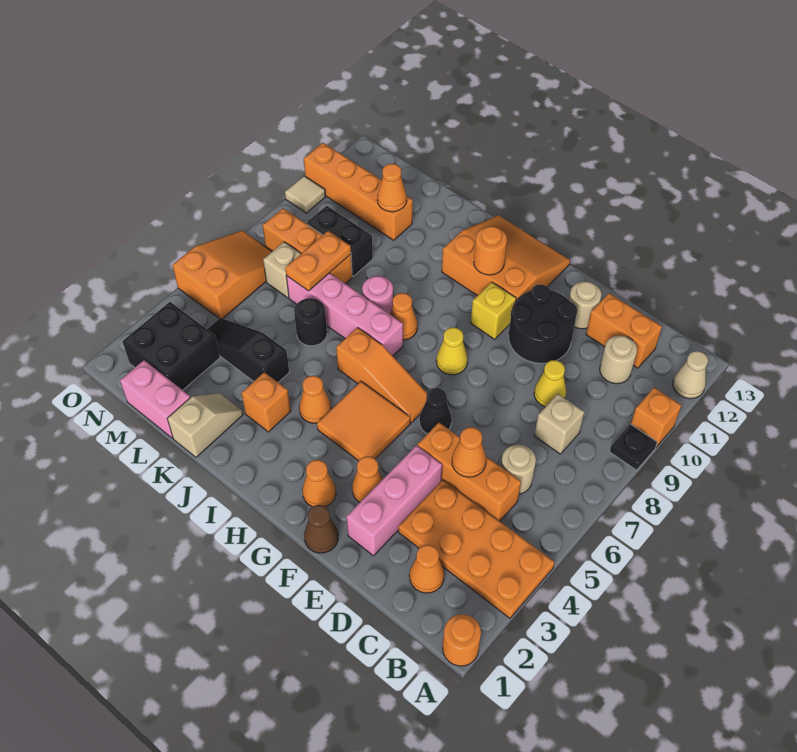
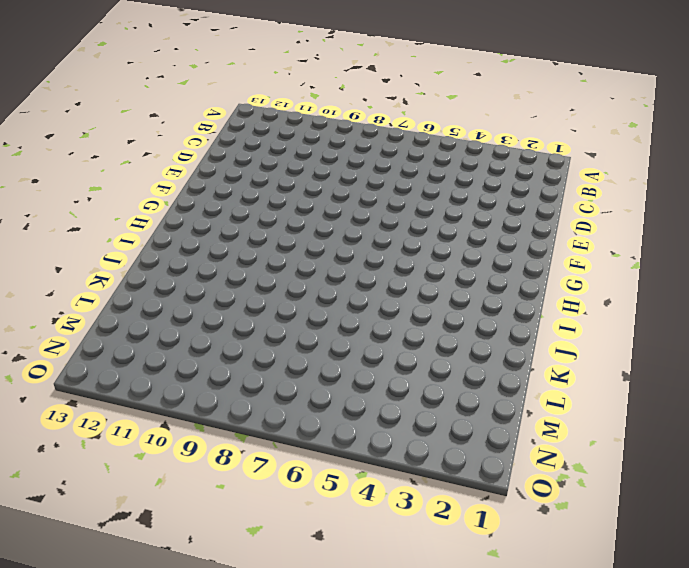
none -> orange round brick A1 level 1
none -> orange plate A3:D4 level 1
none -> black plate A9 level 1
none -> orange brick A10 level 1

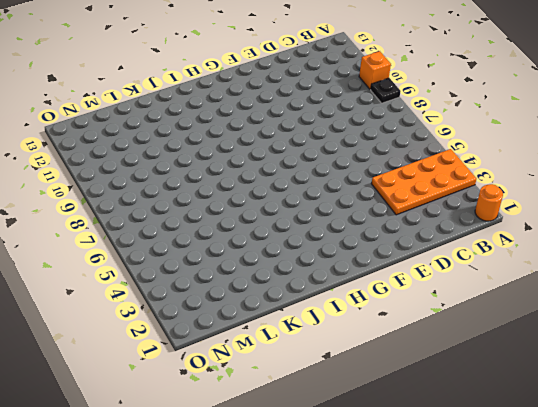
none -> tan cone A12 level 1
none -> orange cone C2 level 1
none -> orange brick C5:E5 level 1
none -> tan round brick C6 level 1

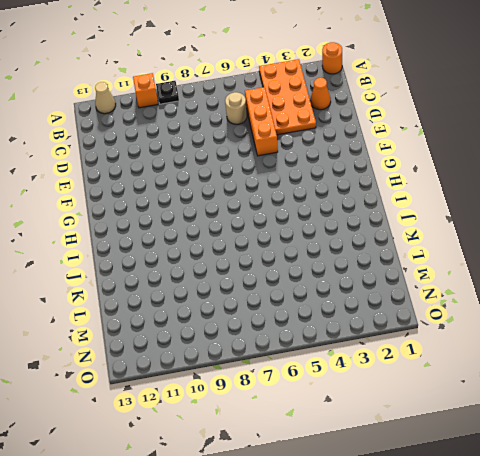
none -> tan brick C8 level 1
none -> tan round brick C11 level 1
none -> orange brick C12:D12 level 1
none -> yellow cone D9 level 1

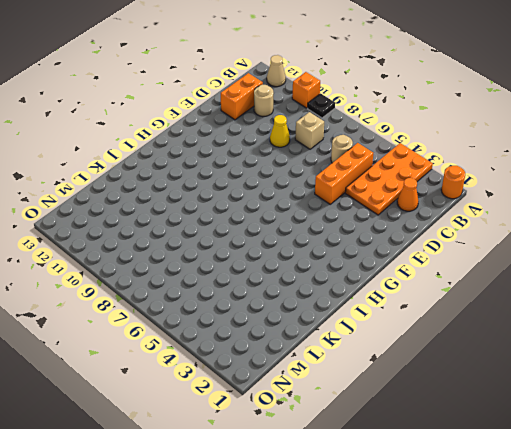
none -> pink brick E2:E4 level 1
none -> black round brick E10:F11 level 1
none -> tan round brick E12 level 1
none -> brown cone F1 level 1

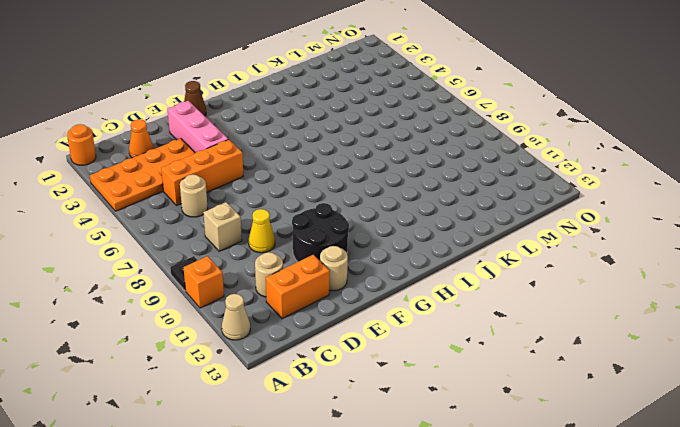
none -> orange cone F3 level 1
none -> black cone F6 level 1
none -> orange cone G2 level 1
none -> orange tile G4:H5 level 1

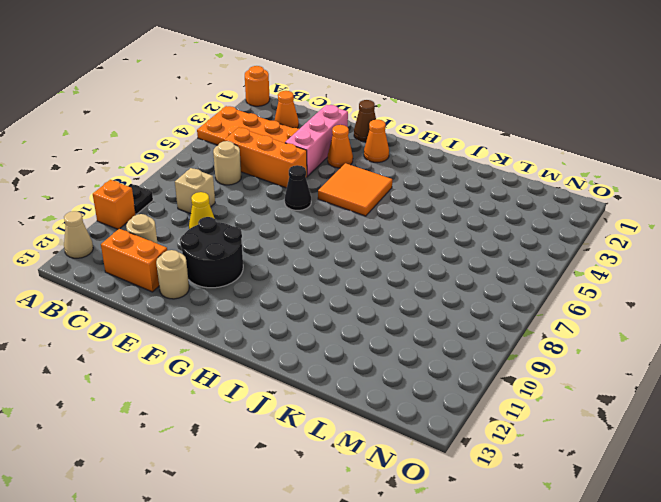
none -> orange slope G6:I6 level 1 top I
none -> yellow cone G8 level 1
none -> yellow brick G10 level 1
none -> orange slope G11:I13 level 1 top 11

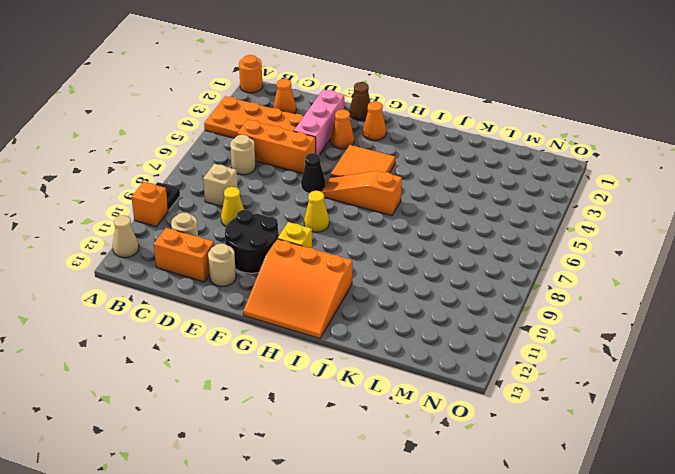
none -> orange cone I4 level 1
none -> pink brick I7:L7 level 1
none -> orange cone I8 level 1
none -> orange brick J3 level 1

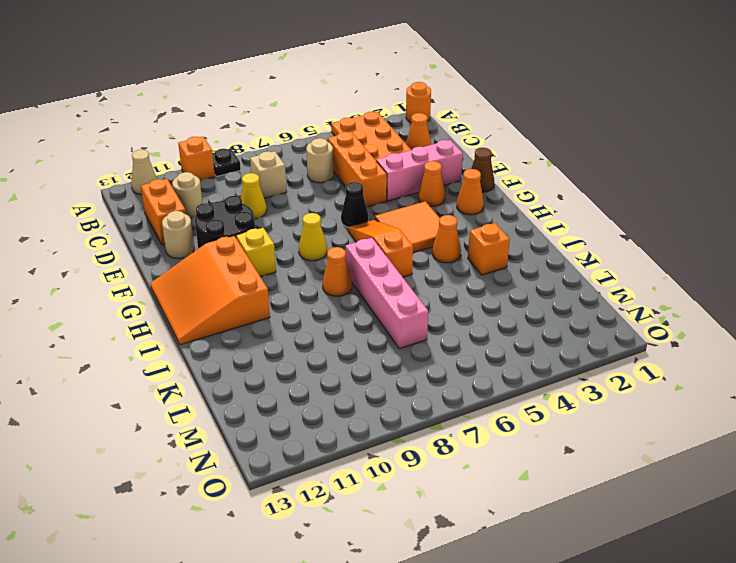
none -> pink round brick J8 level 1
none -> tan slope K1:K2 level 1 top 1
none -> black slope K4:M4 level 1 top K
none -> black round brick K6 level 1

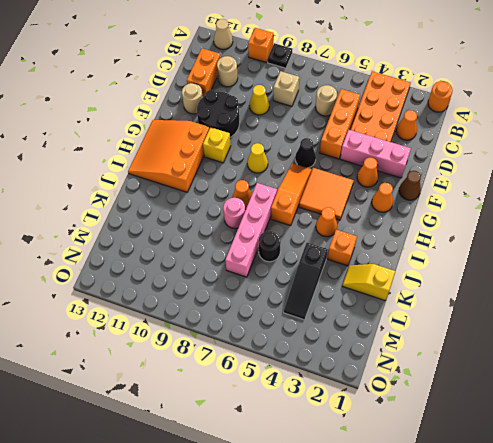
yellow slope K1:K2 level 1 top 1 -> tan slope K1:K2 level 1 top 1
none -> pink brick L1:M1 level 1
none -> orange brick L8:N8 level 1
none -> black brick L9:M9 level 1
none -> orange brick L11:O11 level 1

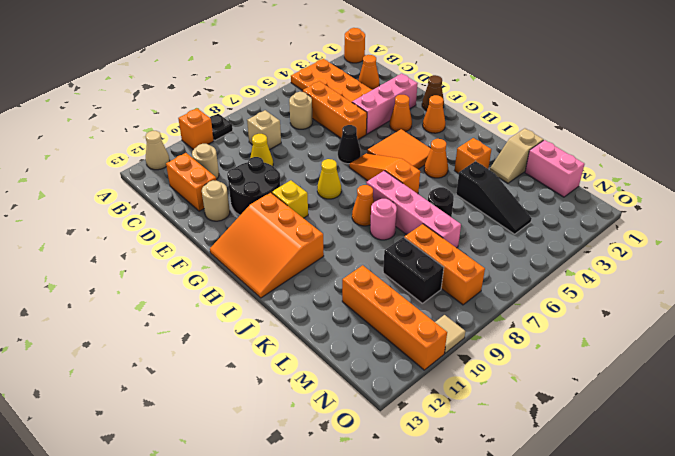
none -> black brick M2:N3 level 1
none -> tan brick M7 level 1
none -> orange slope N5:O7 level 1 top 5
none -> orange cone D5 level 2

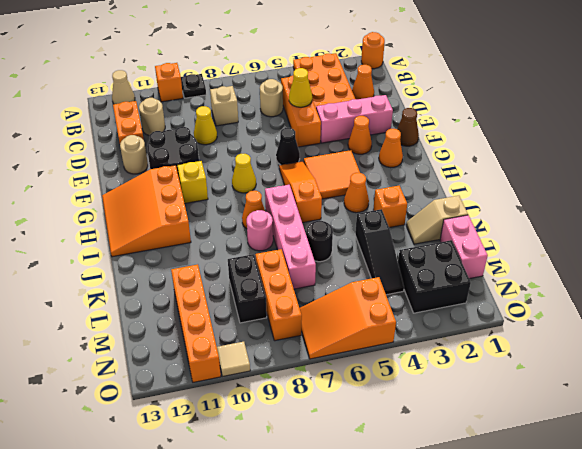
yellow cone D5 level 2 -> orange cone D5 level 2
none -> tan brick M7 level 1
none -> orange round brick H11 level 2
none -> orange plate L7:L8 level 2
none -> orange cone L11 level 2

